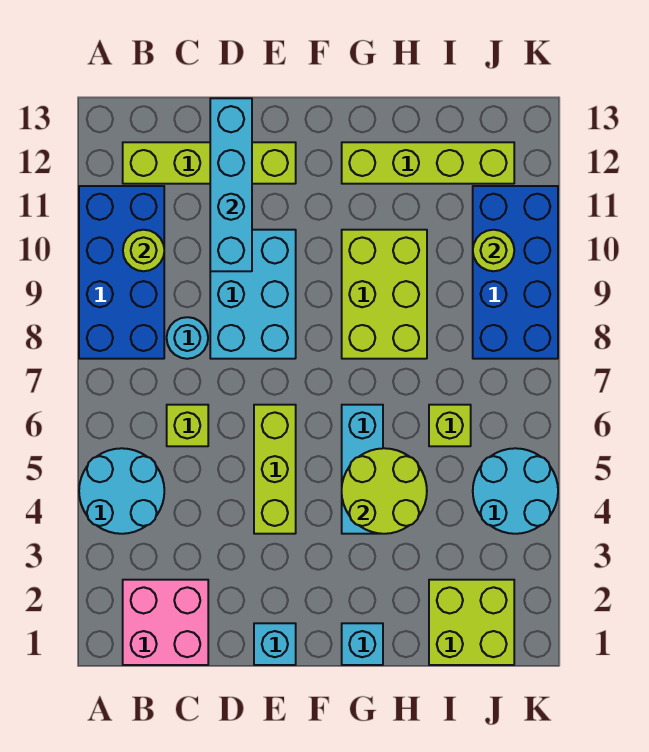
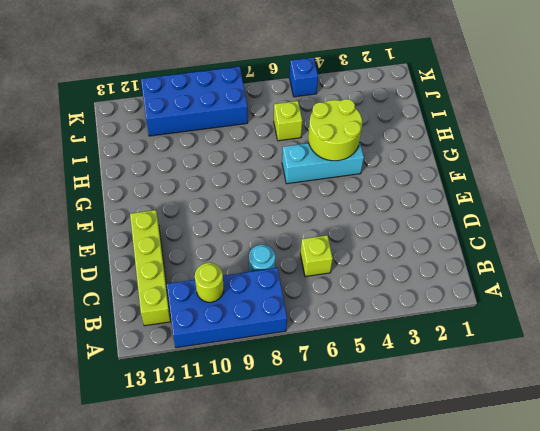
blue brick K5 level 1 -> cyan round brick J4:K5 level 1
none -> cyan round brick A4:B5 level 1
none -> pink brick B1:C2 level 1
none -> cyan brick D8:E10 level 1

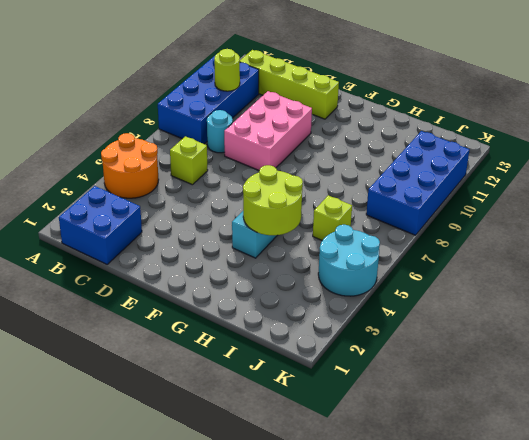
orange round brick A4:B5 level 1 -> cyan round brick A4:B5 level 1
blue brick B1:C2 level 1 -> pink brick B1:C2 level 1
pink brick D8:E10 level 1 -> cyan brick D8:E10 level 1
none -> cyan brick E1 level 1
none -> lime brick E4:E6 level 1
none -> cyan brick G1 level 1

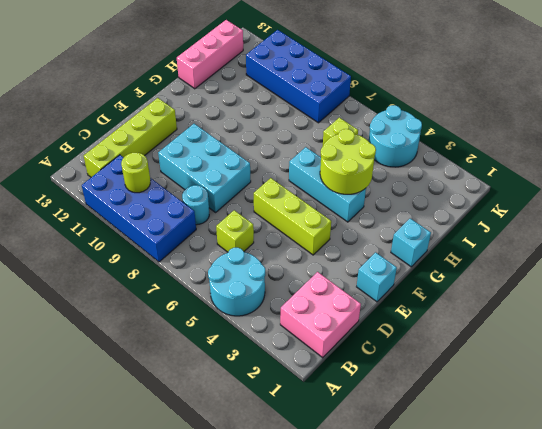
pink brick H13:J13 level 1 -> none
none -> lime brick G8:H10 level 1
none -> lime brick G12:J12 level 1
none -> lime brick I1:J2 level 1

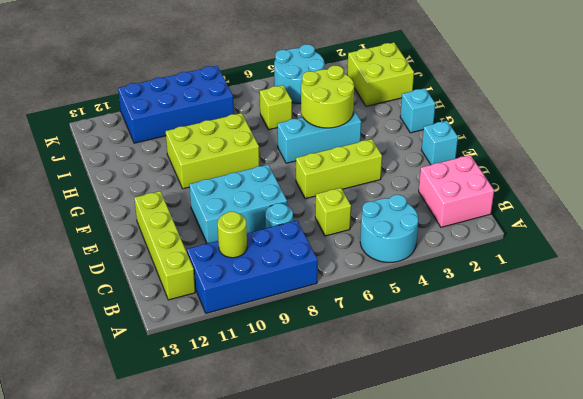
none -> lime brick G12:J12 level 1
none -> cyan brick D10:D13 level 2
none -> lime round brick J10 level 2

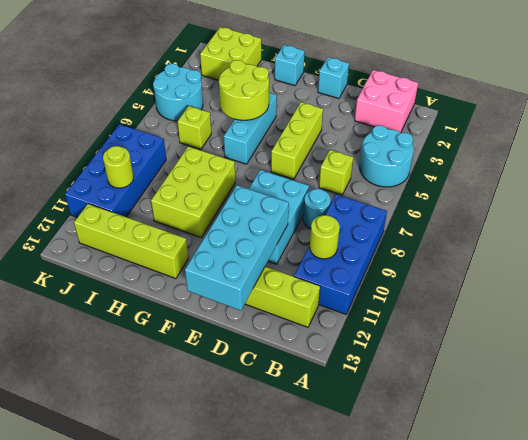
cyan brick D10:E13 level 2 -> cyan brick D10:D13 level 2

